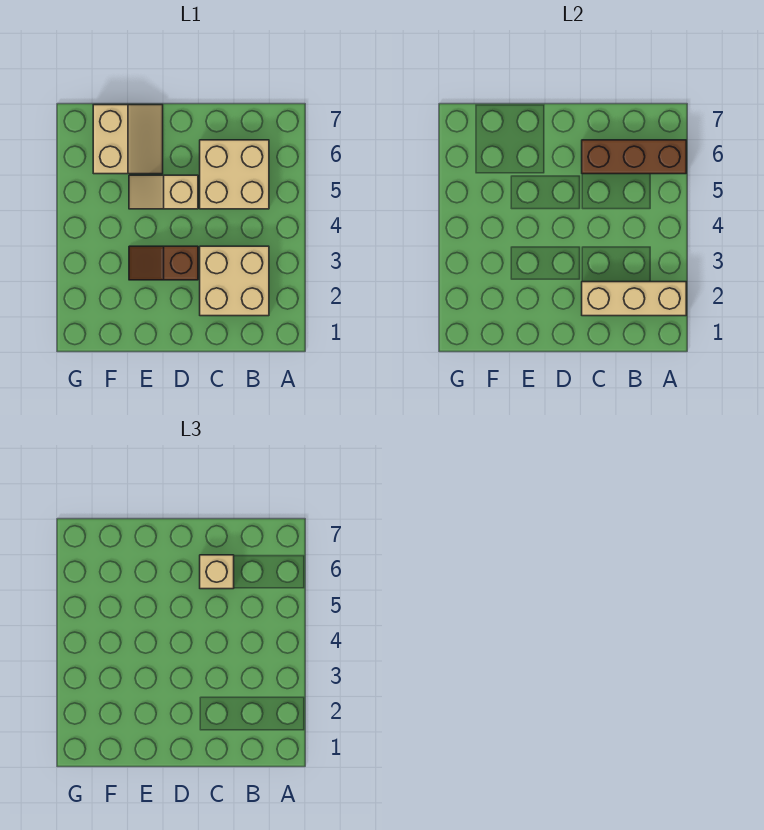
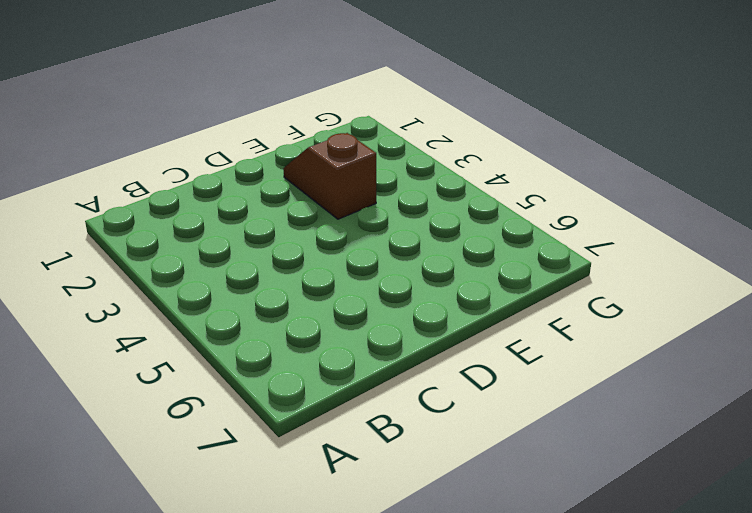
brown slope E2:E3 level 1 top 3 -> brown slope D3:E3 level 1 top D
none -> tan brick B2:C3 level 1
none -> tan brick B5:C6 level 1

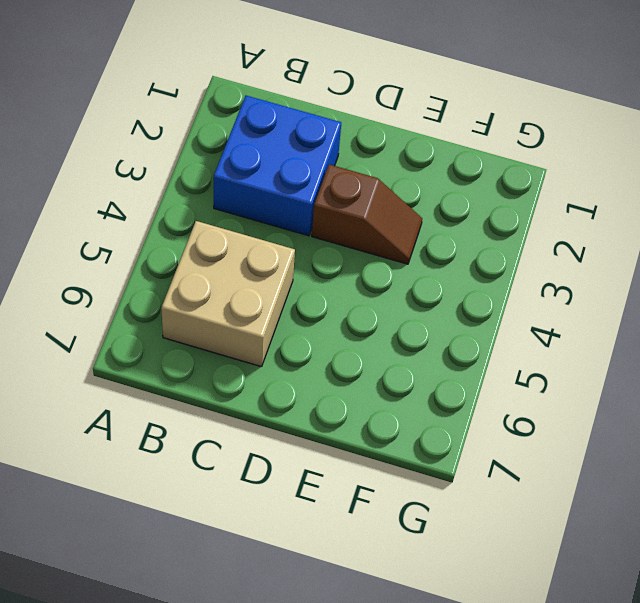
blue brick B2:C3 level 1 -> tan brick B2:C3 level 1
none -> tan slope D5:E5 level 1 top D
none -> tan slope E6:F7 level 1 top F

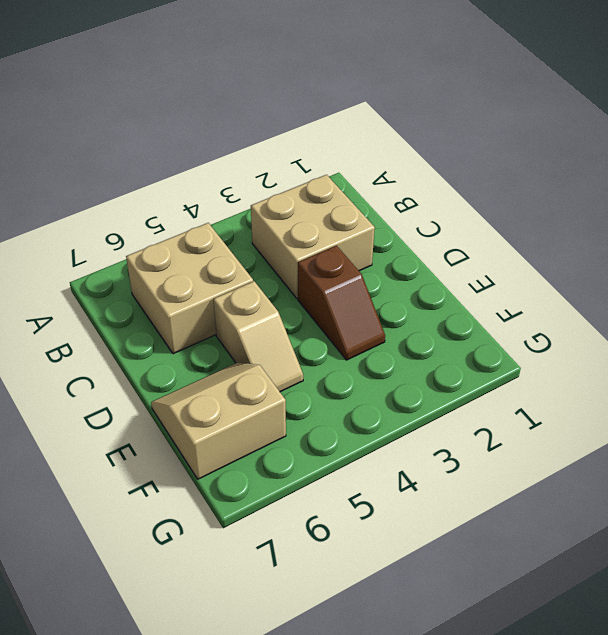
none -> tan brick A2:C2 level 2
none -> brown brick A6:C6 level 2

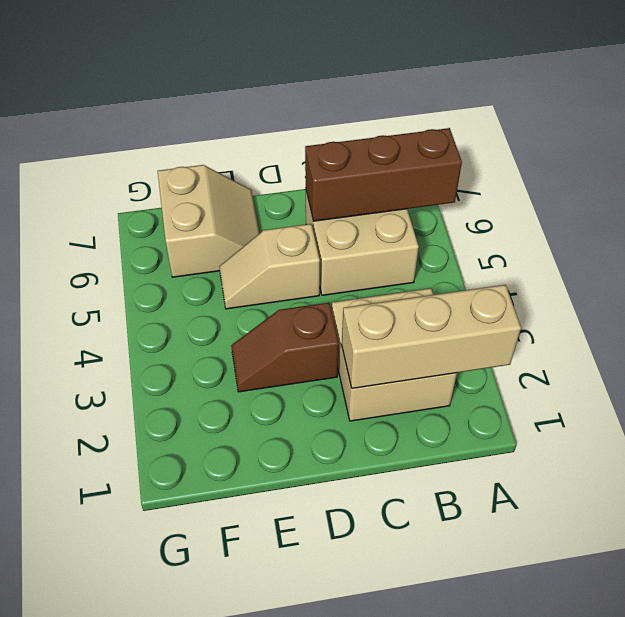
none -> tan brick C6 level 3

